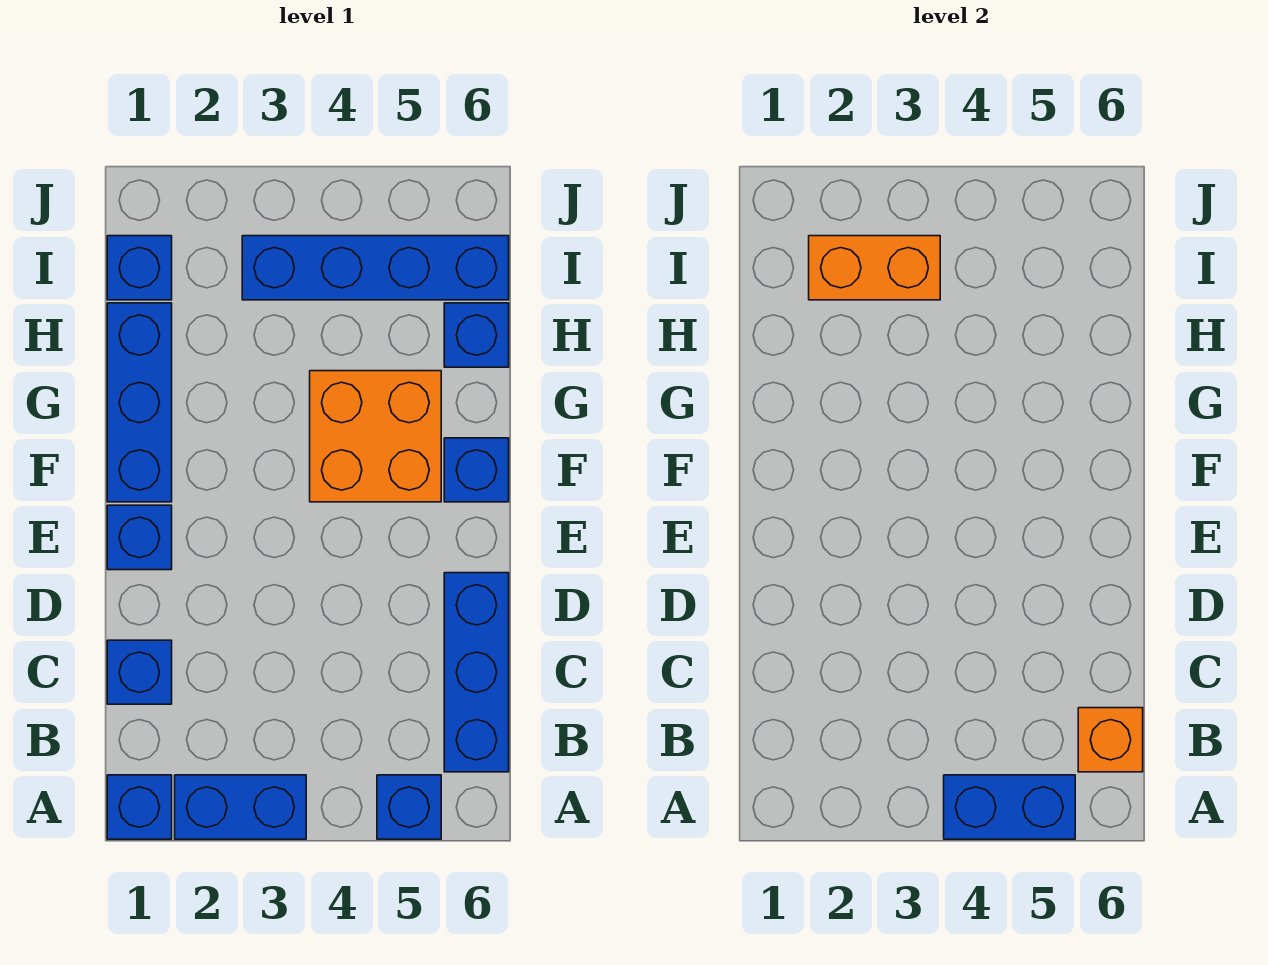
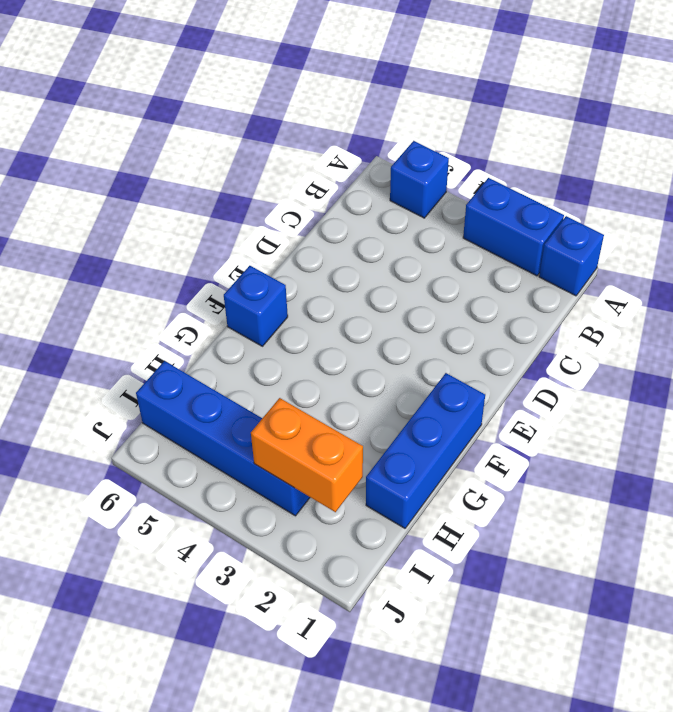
none -> blue brick B6:D6 level 1
none -> blue brick C1 level 1
none -> blue brick E1 level 1

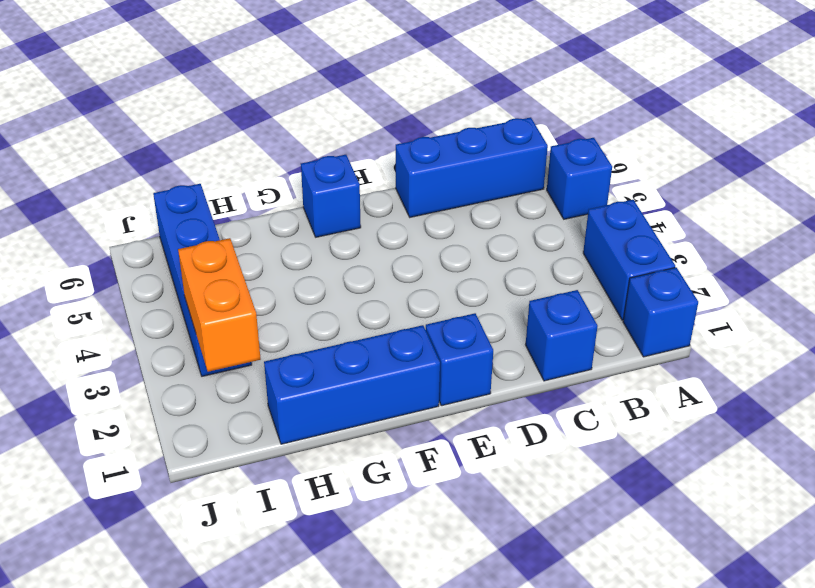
none -> orange brick F4:G5 level 1
none -> blue brick H6 level 1
none -> blue brick I1 level 1

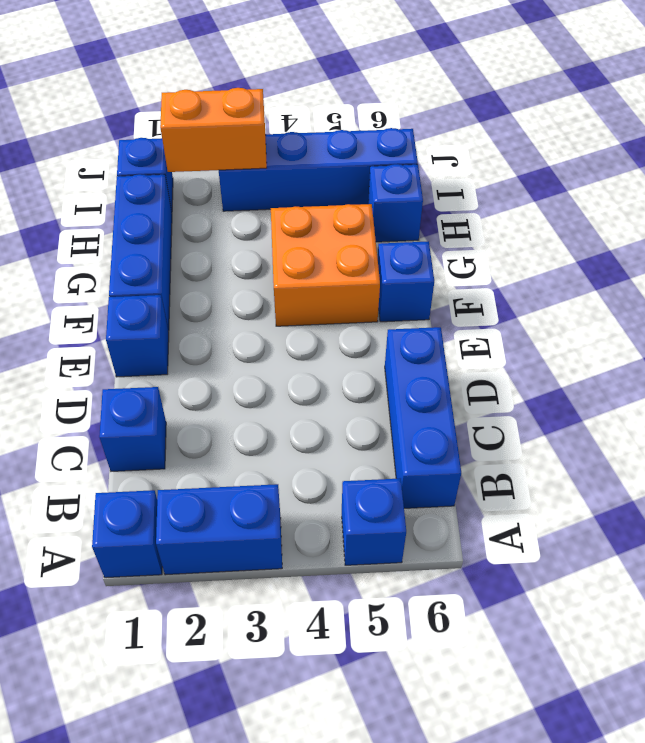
none -> blue brick A4:A5 level 2
none -> orange brick B6 level 2

